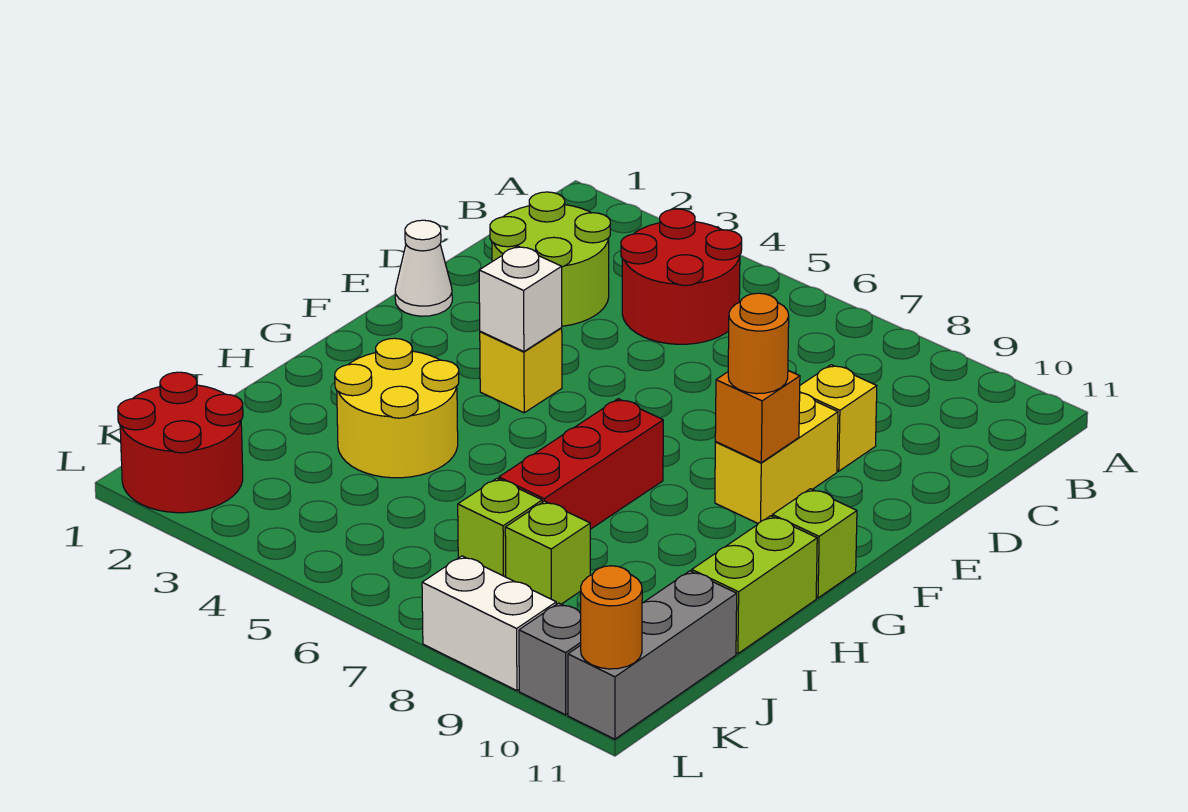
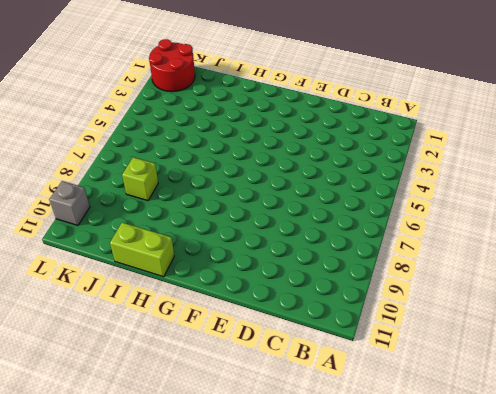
none -> red round brick B4:C5 level 1
none -> lime round brick C2:D3 level 1
none -> yellow brick D9 level 1

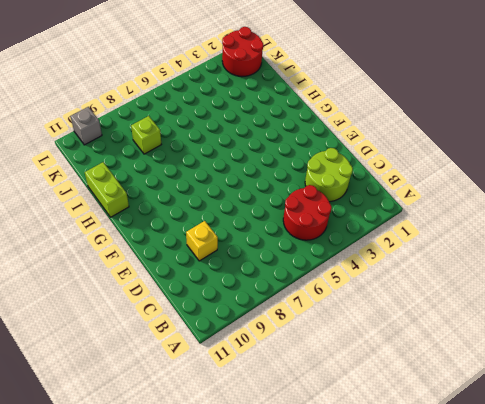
none -> white cone E1 level 1
none -> yellow brick E9:F9 level 1
none -> yellow brick F4 level 1

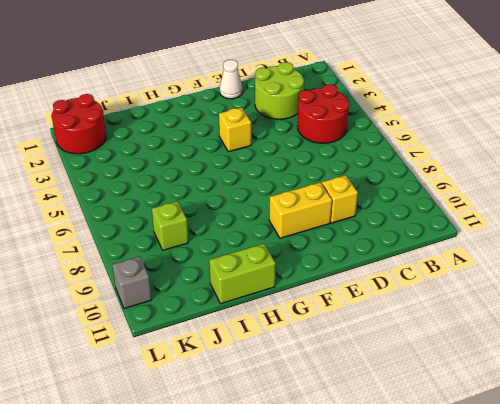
none -> red brick G7:I7 level 1
none -> lime brick G11 level 1
none -> yellow round brick H3:I4 level 1

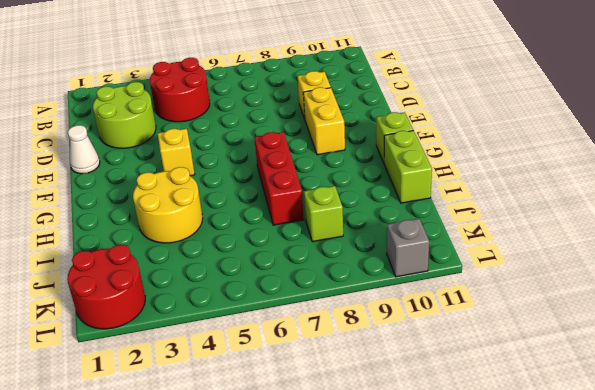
none -> lime brick J7 level 1
none -> grey brick J11:L11 level 1
none -> white brick L8:L9 level 1

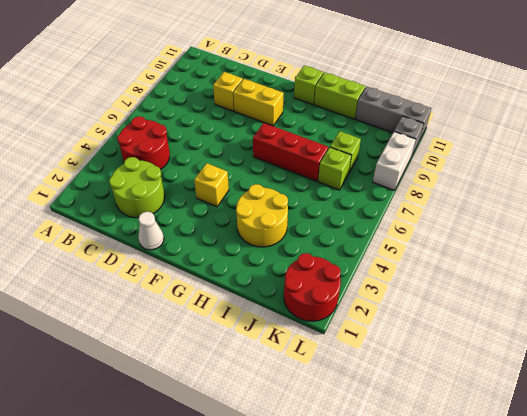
none -> white brick F4 level 2
none -> orange brick F9 level 2
none -> orange round brick L11 level 2

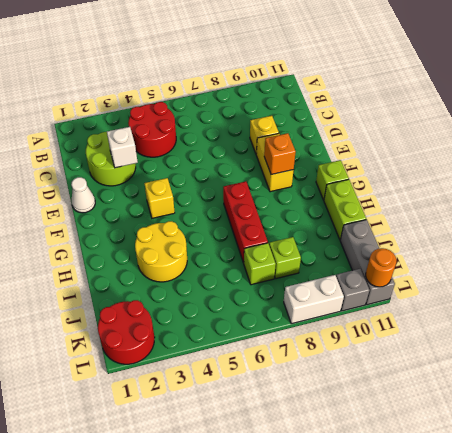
white brick D3 level 2 -> white brick F4 level 2
none -> orange round brick F9 level 3

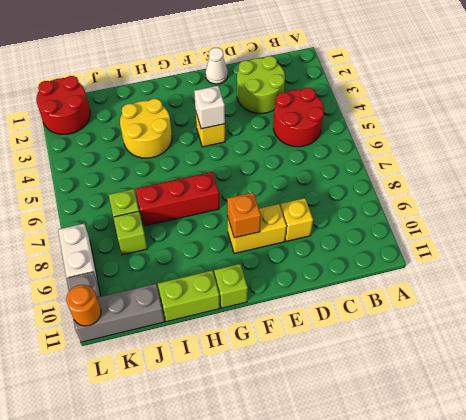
none -> orange round brick F9 level 3

